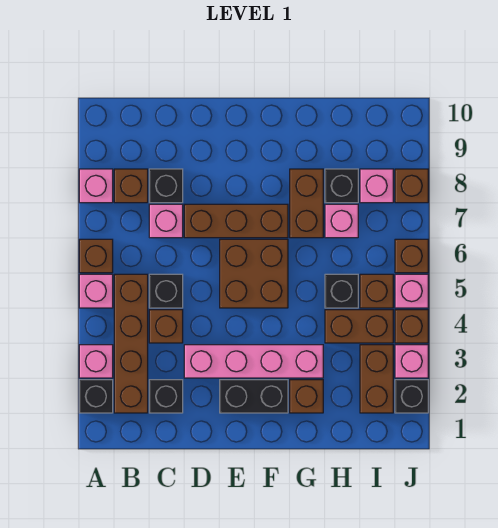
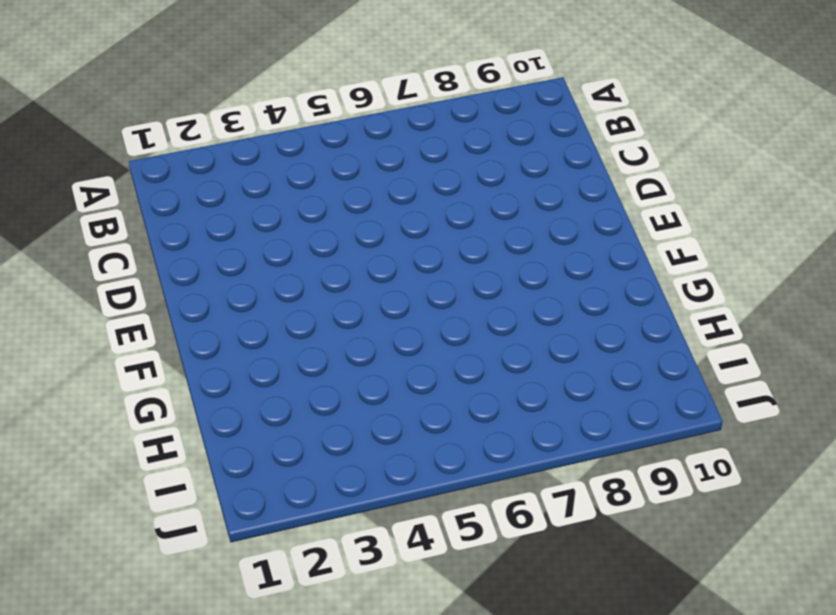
none -> black brick A2 level 1
none -> pink brick A3 level 1
none -> pink brick A5 level 1
none -> brown brick A6 level 1

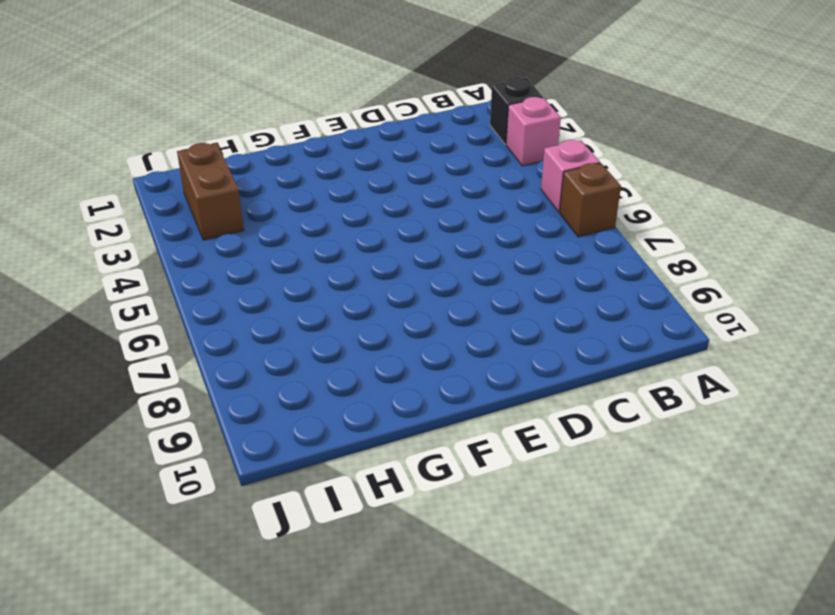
none -> pink brick A8 level 1
none -> brown brick B2:B5 level 1
none -> brown brick B8 level 1
none -> black brick C2 level 1

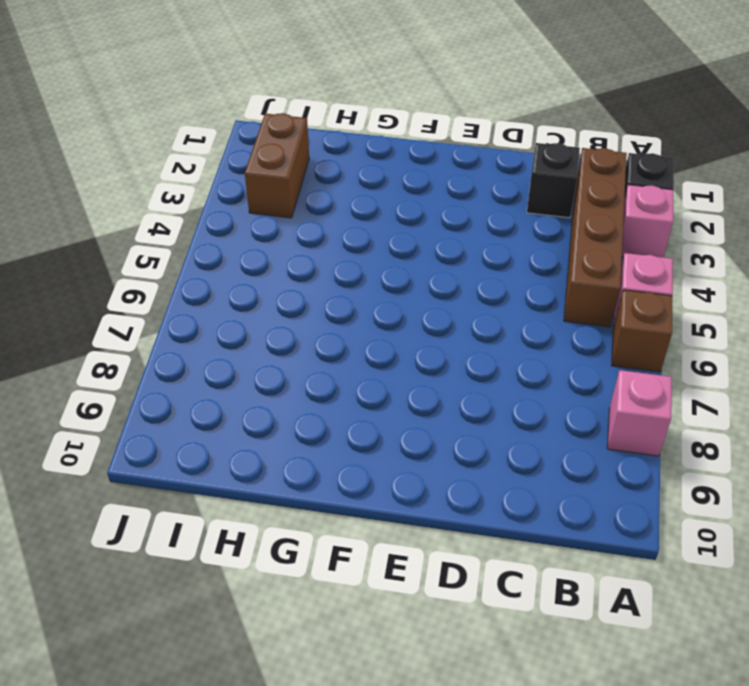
none -> brown brick B8 level 1
none -> brown brick C4 level 1
none -> black brick C5 level 1
none -> pink brick C7 level 1

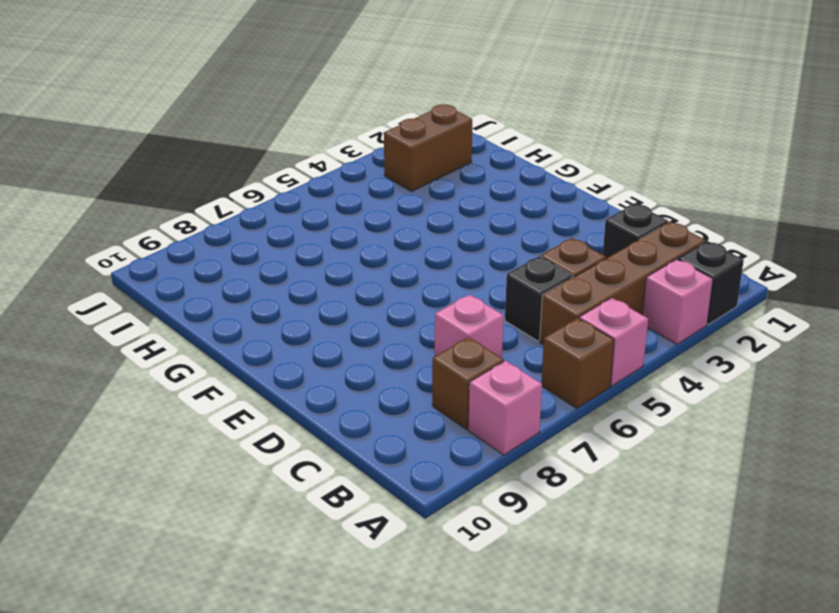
none -> black brick C8 level 1
none -> pink brick D3:G3 level 1
none -> brown brick D7:F7 level 1
none -> black brick E2:F2 level 1

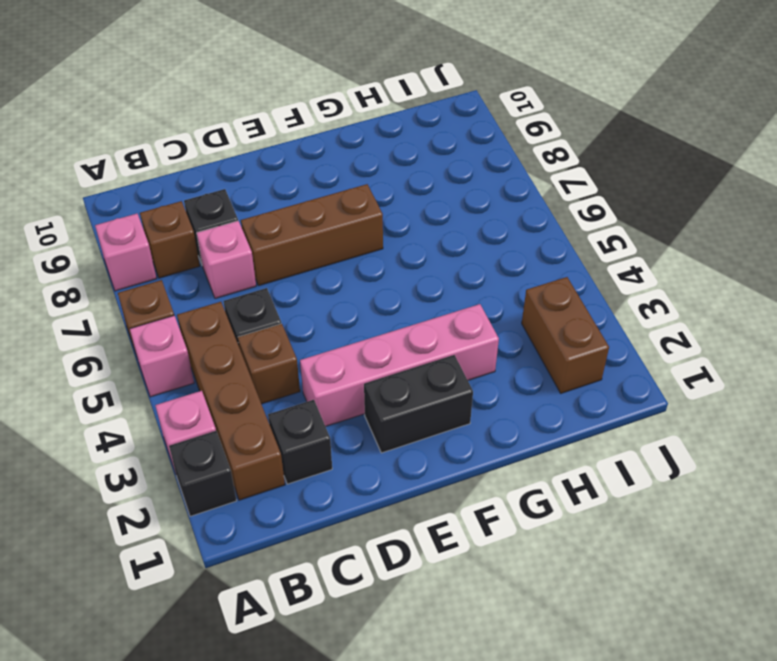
none -> brown brick E5:F6 level 1
none -> brown brick G2 level 1
none -> brown brick G7:G8 level 1
none -> brown brick H4:I4 level 1

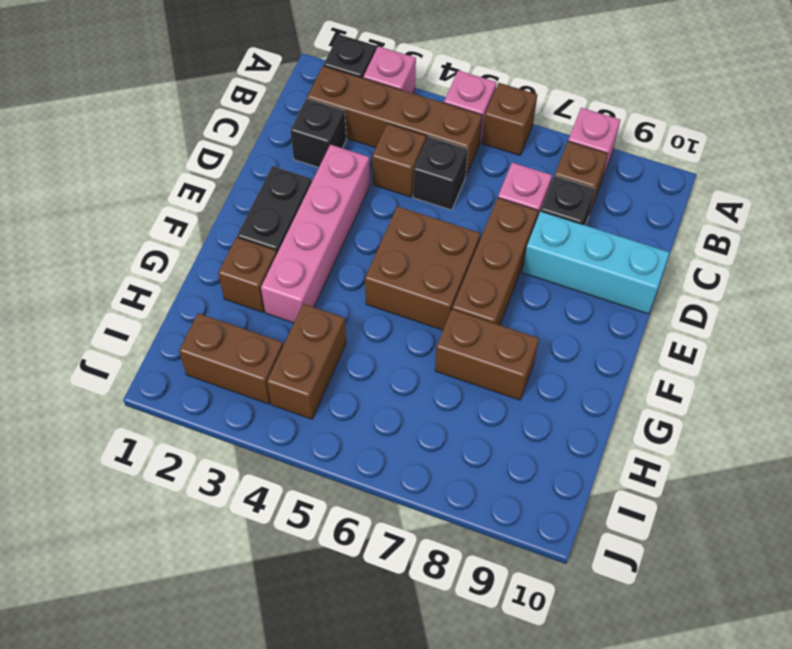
cyan brick D8:D10 level 1 -> none
none -> black brick H5 level 1
none -> pink brick H7 level 1
none -> black brick H8 level 1
none -> brown brick I5 level 1

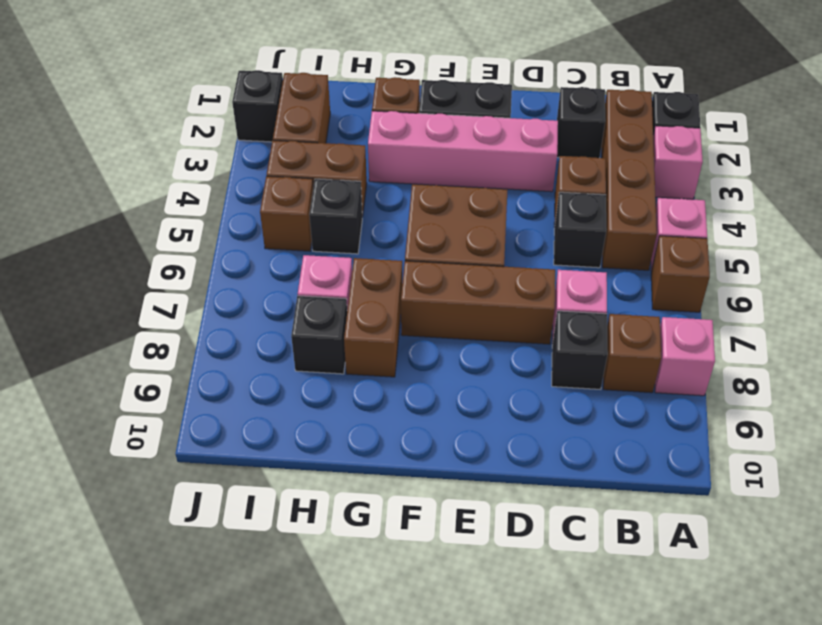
none -> pink brick I8 level 1
none -> pink brick J3 level 1
none -> brown brick J4 level 1
none -> pink brick J5 level 1

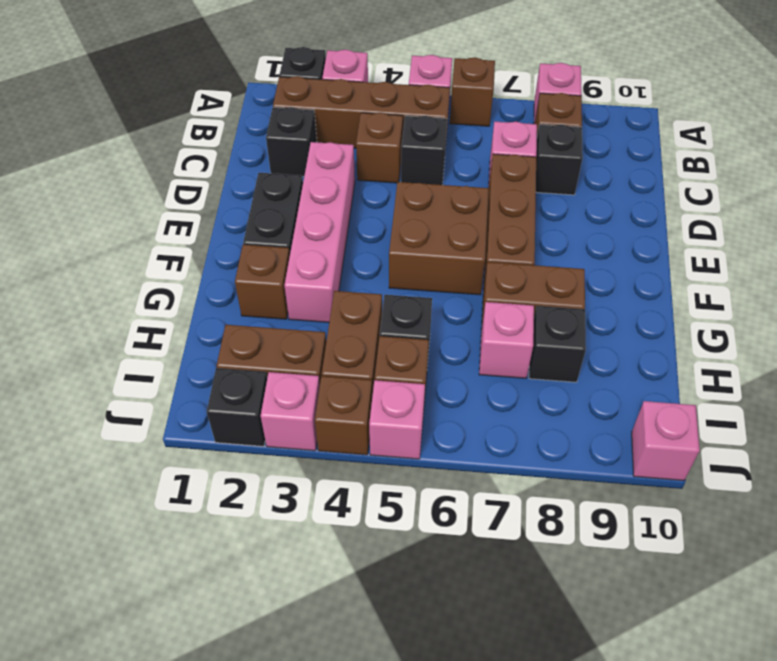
pink brick J10 level 1 -> pink brick I8 level 1
none -> brown brick J6 level 1
none -> brown brick J8 level 1

